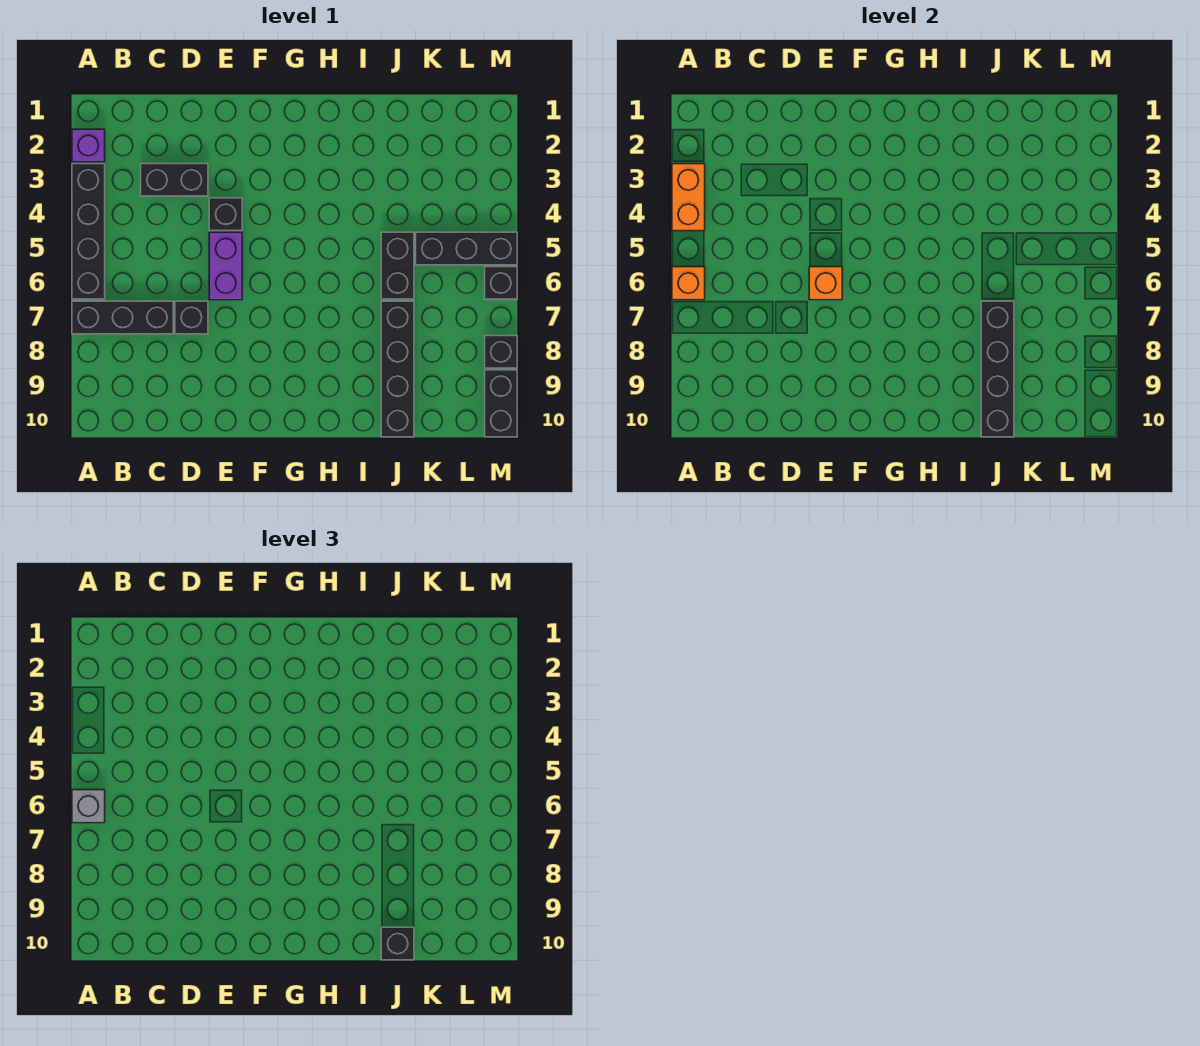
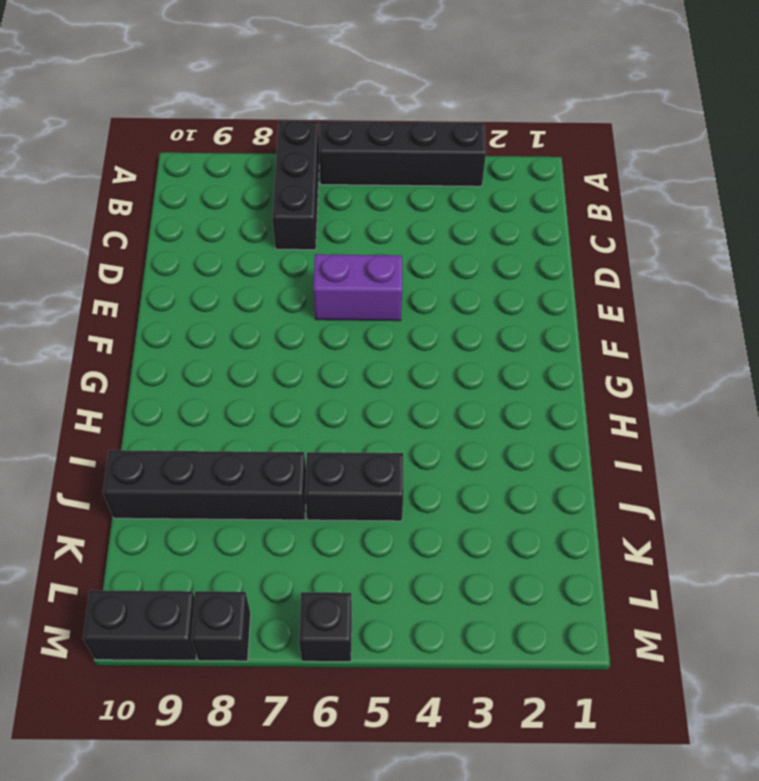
none -> purple brick A2 level 1
none -> black brick C3:D3 level 1
none -> black brick D7 level 1

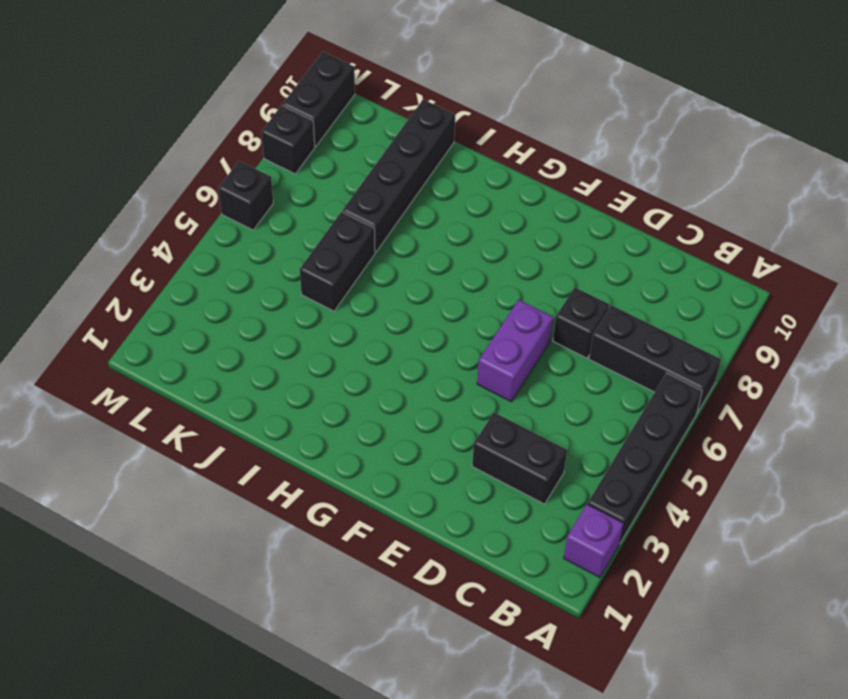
none -> black brick E4 level 1
none -> black brick K5:M5 level 1
none -> orange brick A3:A4 level 2

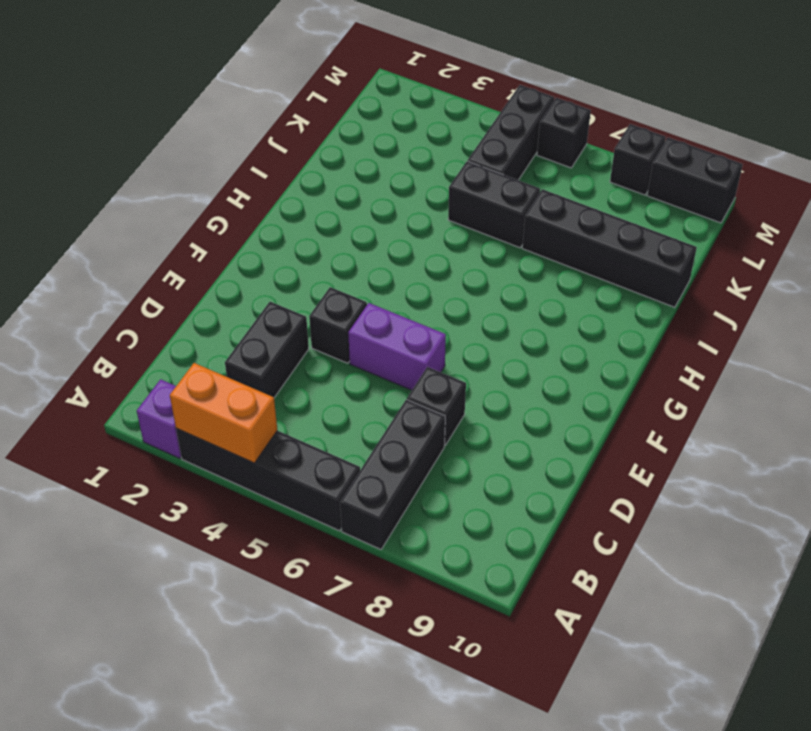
none -> orange brick A6 level 2
none -> orange brick E6 level 2
none -> black brick J7:J10 level 2

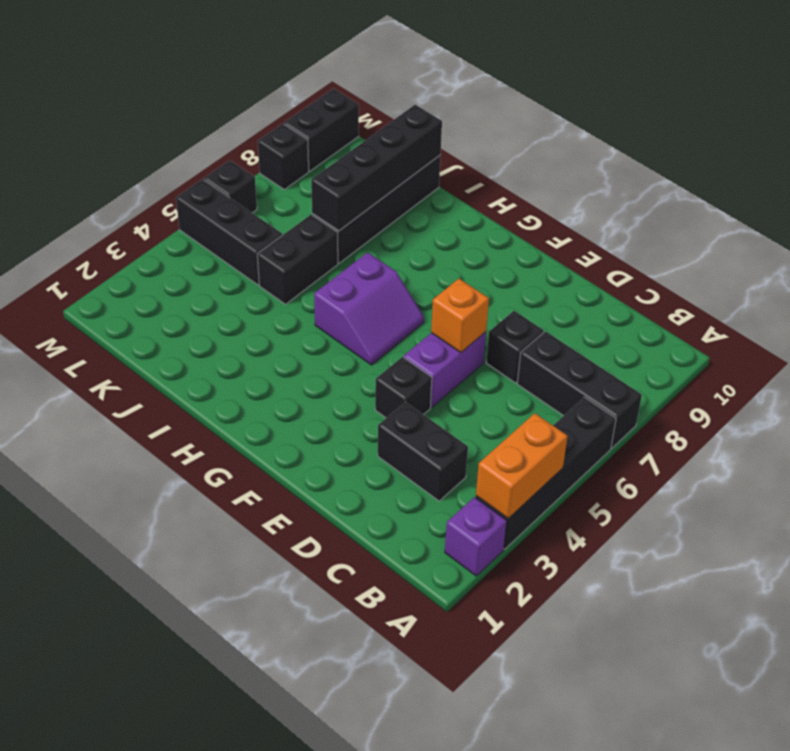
purple slope G5:H6 level 1 top H -> none
none -> orange brick A6 level 2
none -> grey brick A6 level 3
none -> black brick J10 level 3

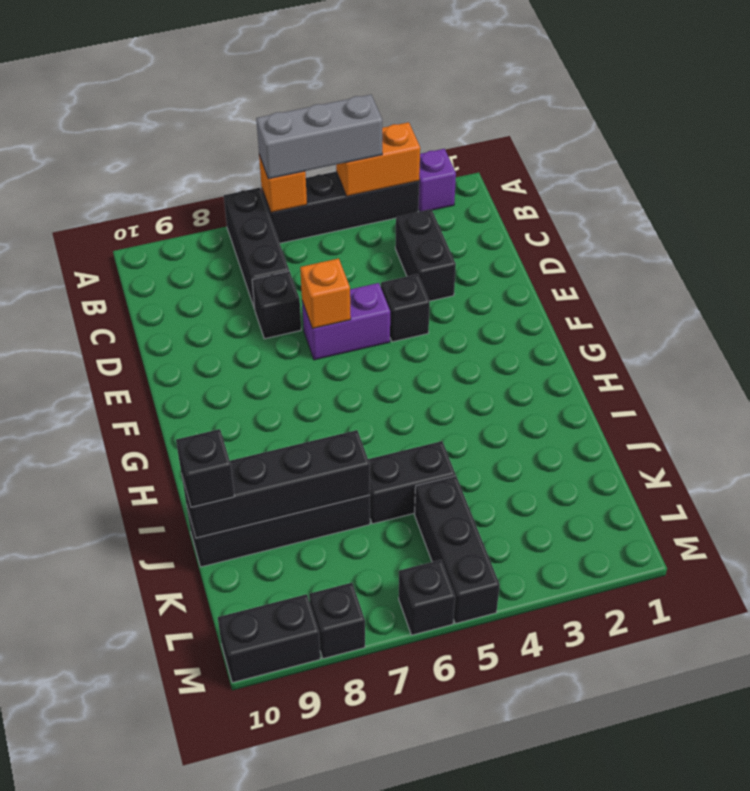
grey brick A4:A6 level 3 -> grey brick A6 level 3

